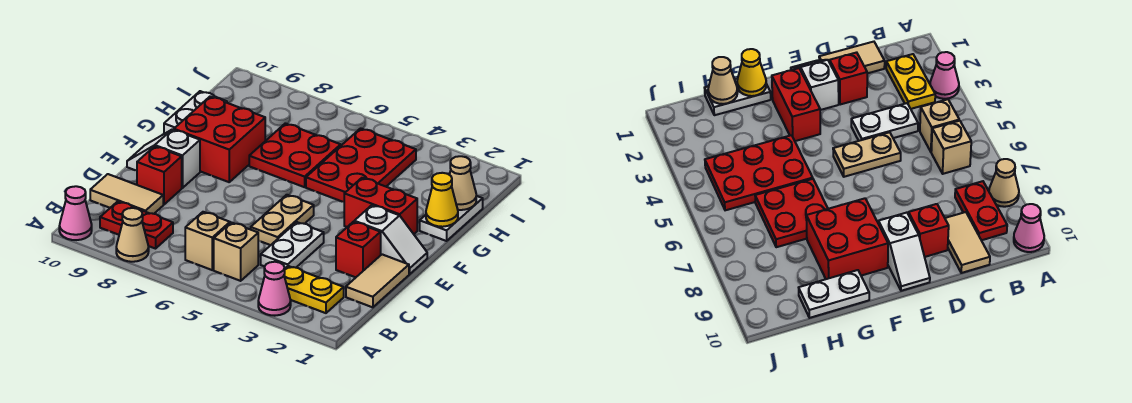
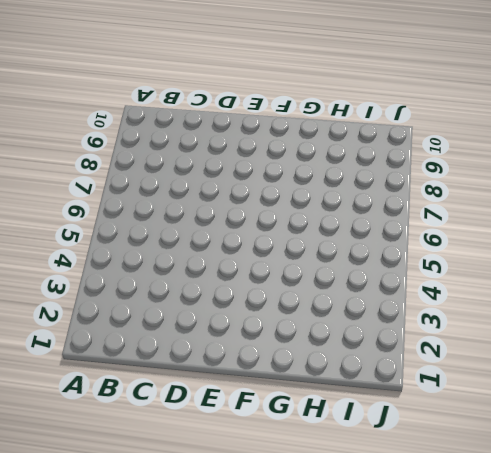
none -> pink cone A3 level 1
none -> tan cone A8 level 1
none -> pink cone A10 level 1

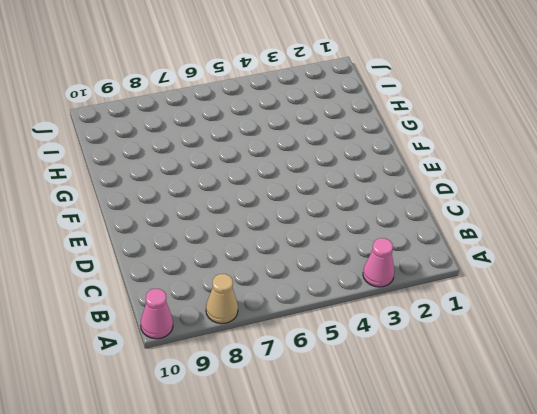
none -> yellow plate B2:B3 level 1
none -> tan brick B5 level 1
none -> tan brick B6 level 1

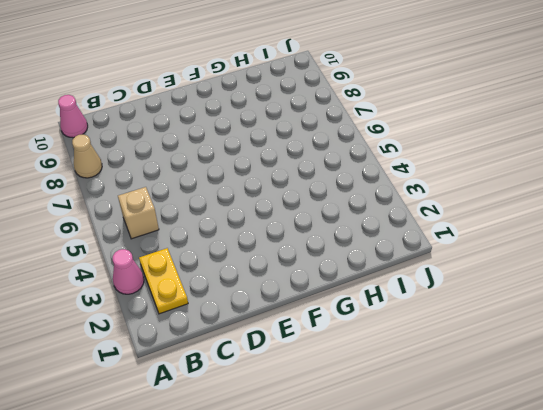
none -> tan brick B6 level 1
none -> red plate B8:B9 level 1
none -> tan tile C1:D1 level 1

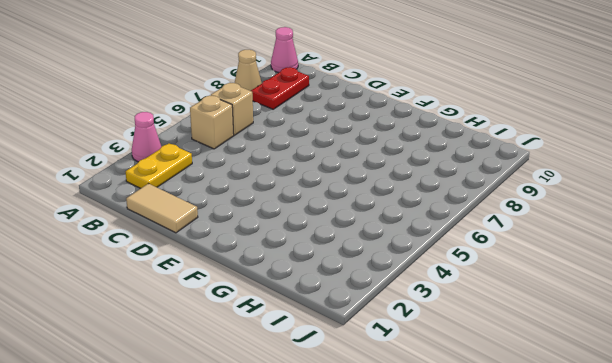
none -> white plate C4:D4 level 1
none -> tan tile C9:C10 level 1
none -> red brick D2 level 1

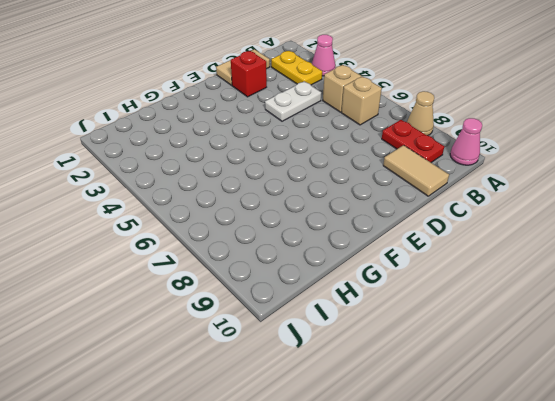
none -> tan plate D5:E5 level 1
none -> red brick D9 level 1
none -> white slope E1:E2 level 1 top 2

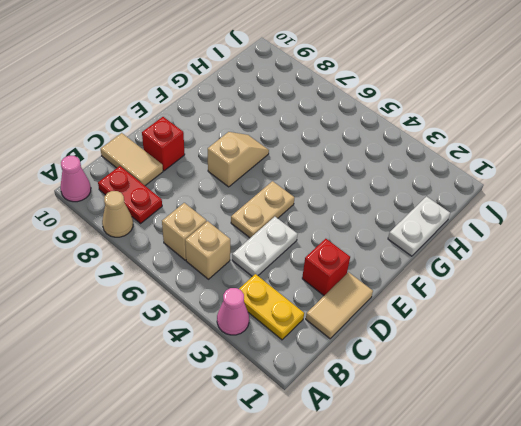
tan slope E7:F7 level 1 top E -> none
none -> white slope E1:E2 level 1 top 2
none -> white slope E9:E10 level 1 top 9
none -> red brick F2:F3 level 1

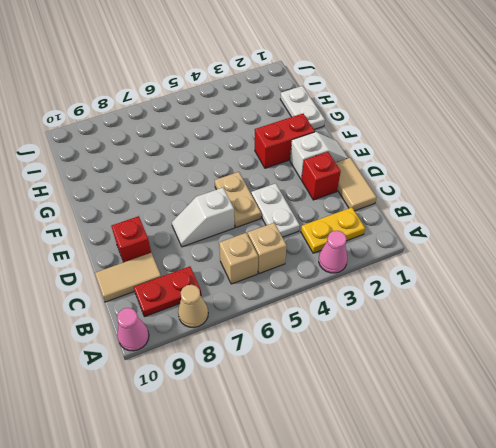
white slope D6:D7 level 1 top 6 -> white slope E9:E10 level 1 top 9
none -> red brick F8:G9 level 1
none -> red plate G4:I5 level 1
none -> red plate G6:H7 level 1

